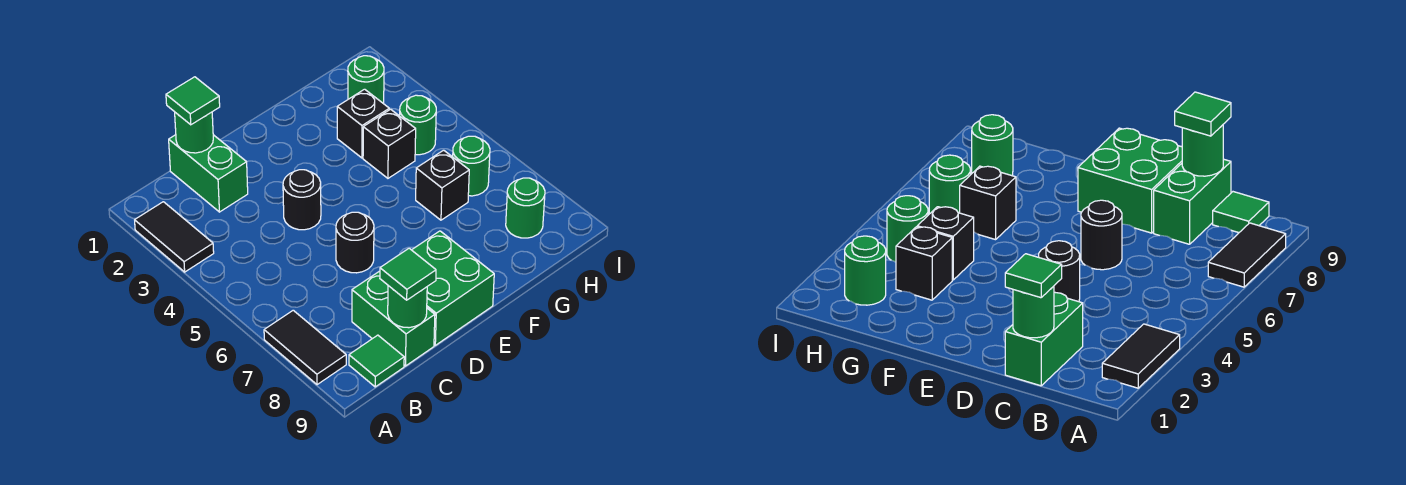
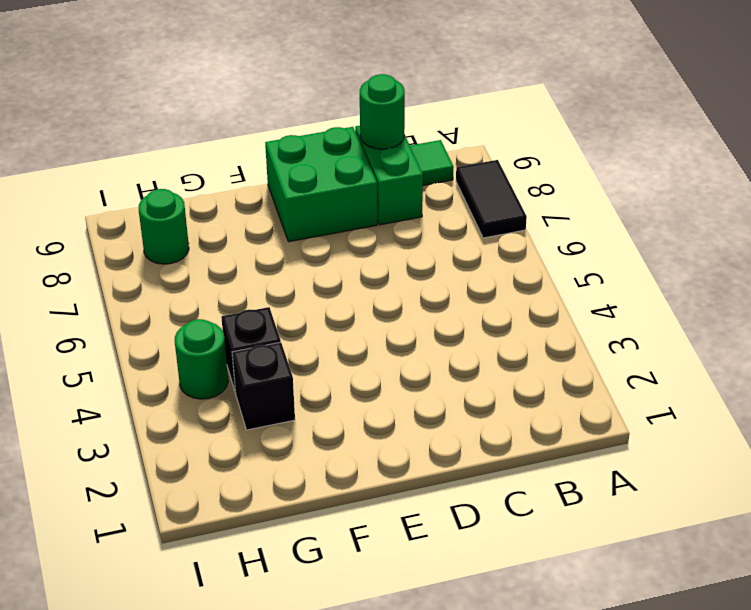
none -> black tile A2:A3 level 1
none -> green brick C1:C2 level 1
none -> black round brick D4 level 1

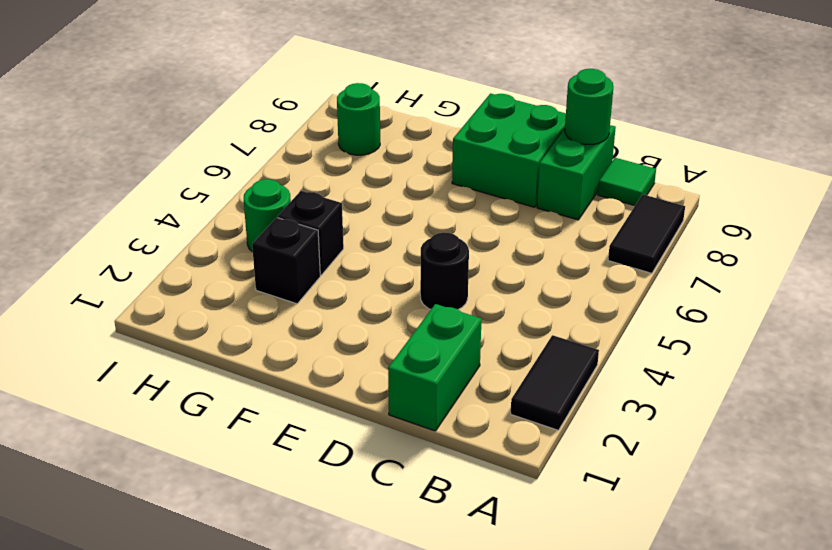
none -> black round brick D6 level 1
none -> black brick G6 level 1
none -> green round brick H2 level 1

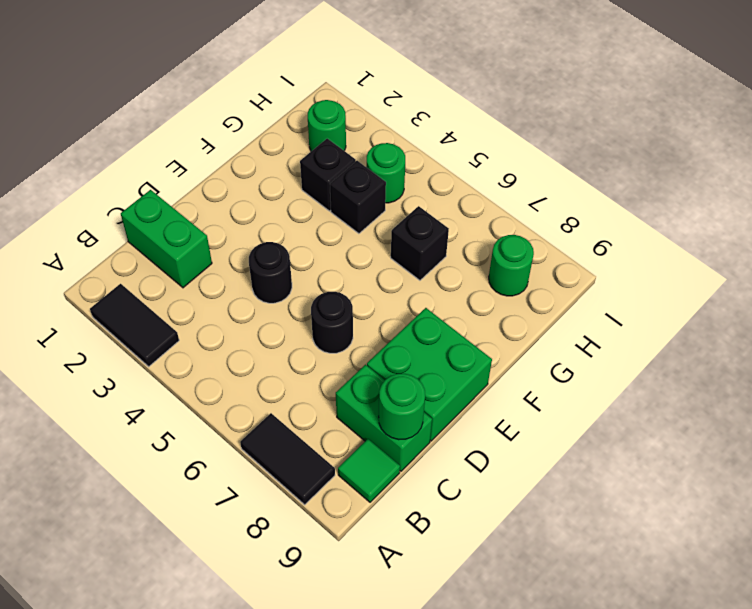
none -> green round brick H6 level 1
none -> green round brick C1 level 2
none -> green tile C1 level 3

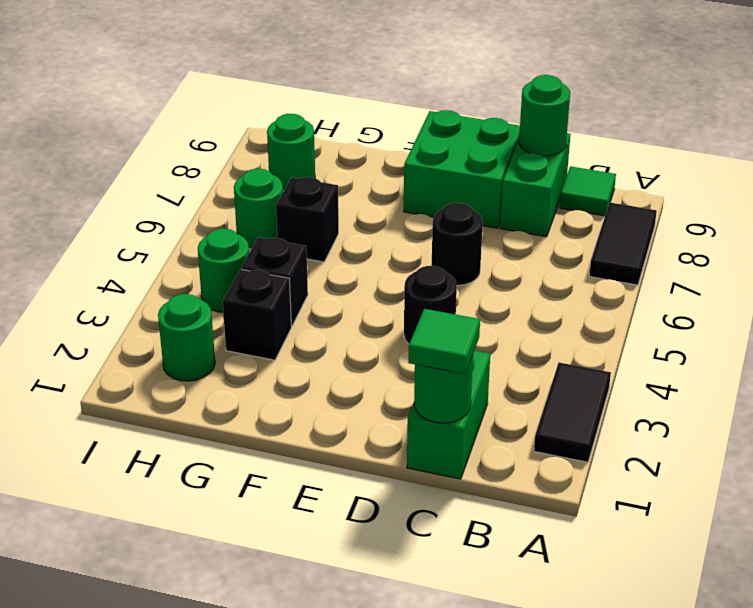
none -> green tile C9 level 3

